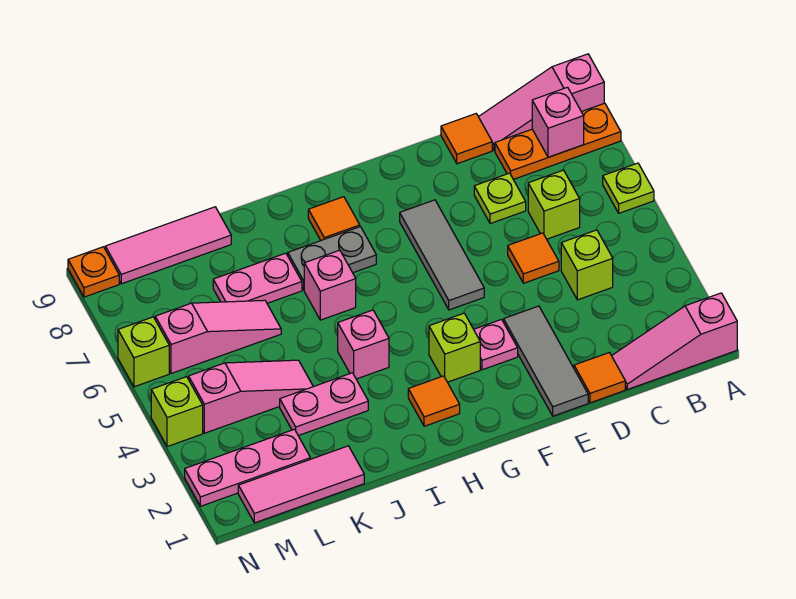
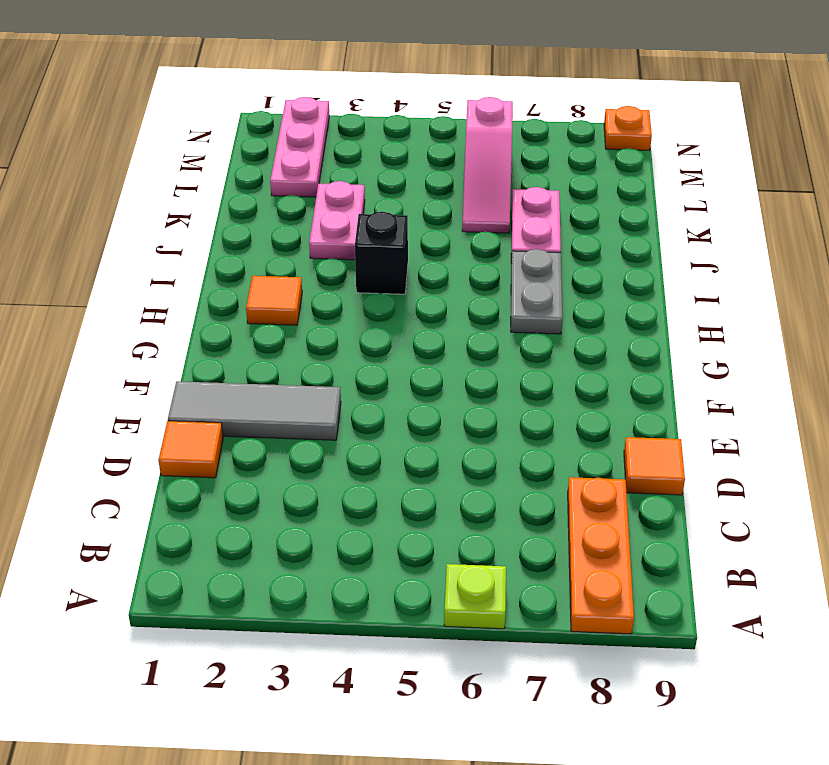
black brick I4 level 1 -> pink brick I4 level 1
none -> pink slope A1:C1 level 1 top A
none -> pink slope A9:C9 level 1 top A
none -> lime brick C4 level 1
none -> lime brick C6 level 1

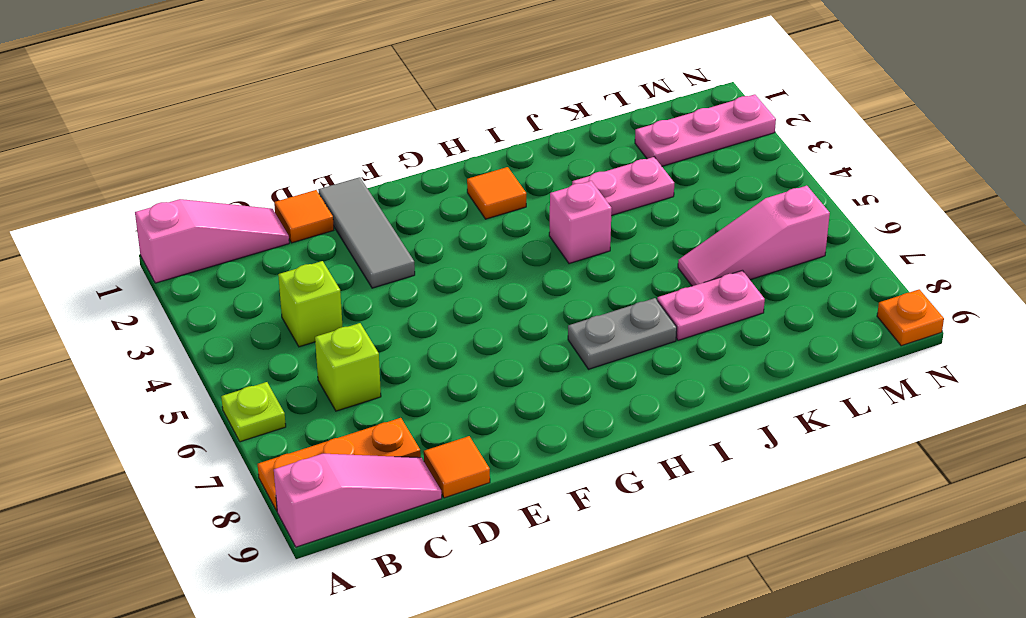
none -> orange tile D5 level 1
none -> lime plate D7 level 1
none -> pink plate F3 level 1
none -> grey tile F5:F7 level 1

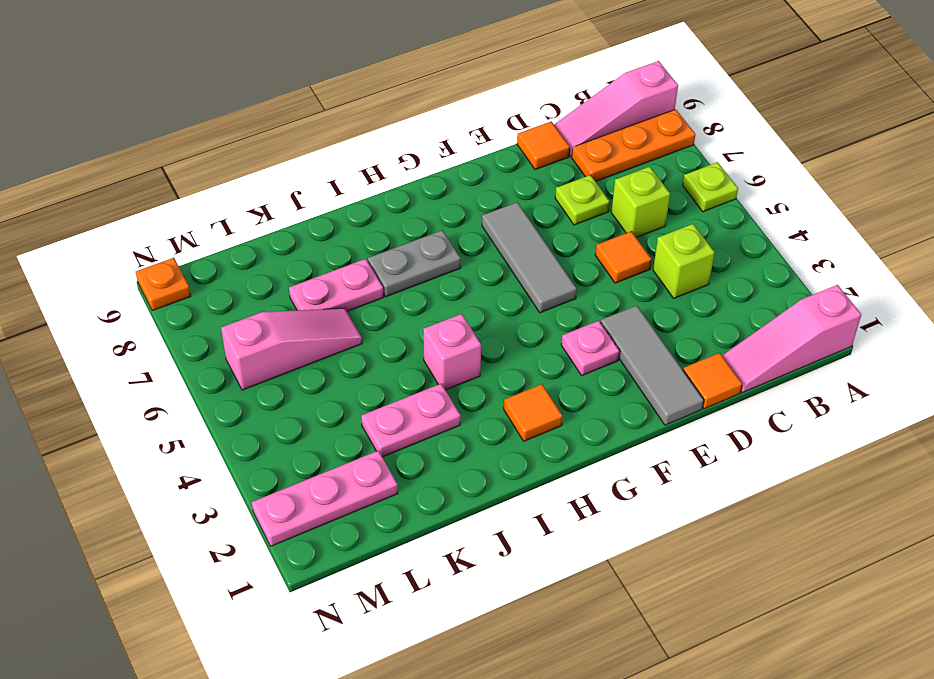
none -> lime brick G3 level 1
none -> orange tile H8 level 1
none -> pink brick I6 level 1
none -> pink tile K1:M1 level 1

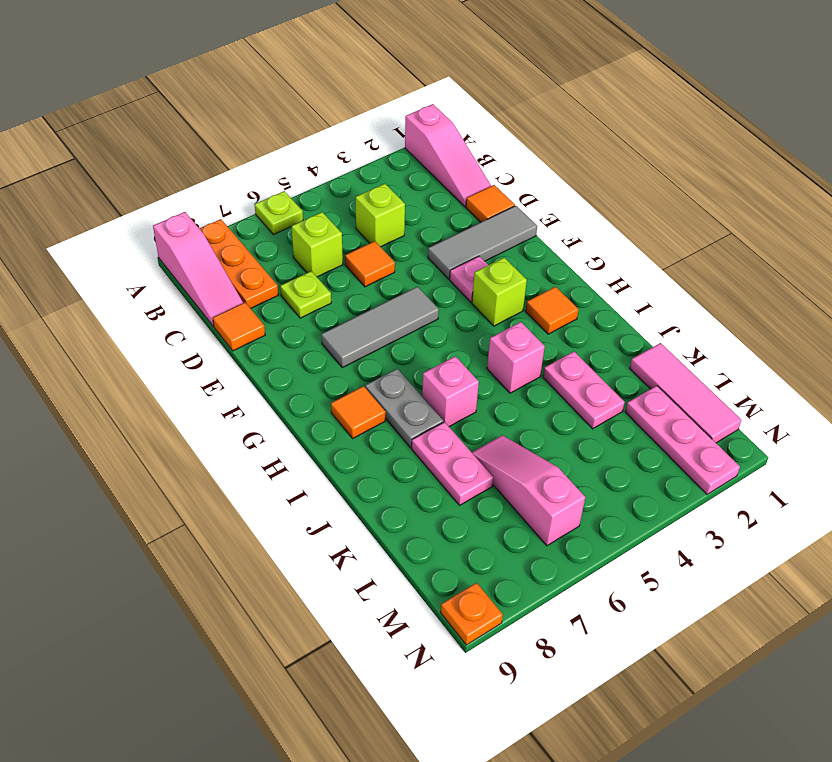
none -> pink slope K4:M4 level 1 top M
none -> pink tile K9:M9 level 1
none -> lime brick N4 level 1
none -> lime brick N6 level 1

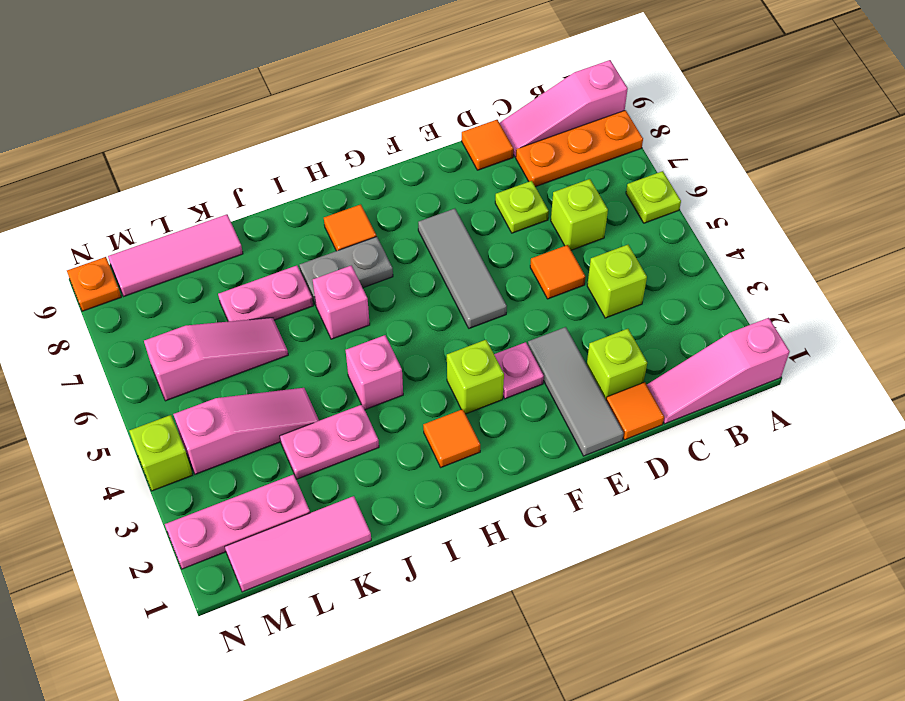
lime brick D2 level 1 -> lime brick N6 level 1
none -> pink brick B8 level 2

